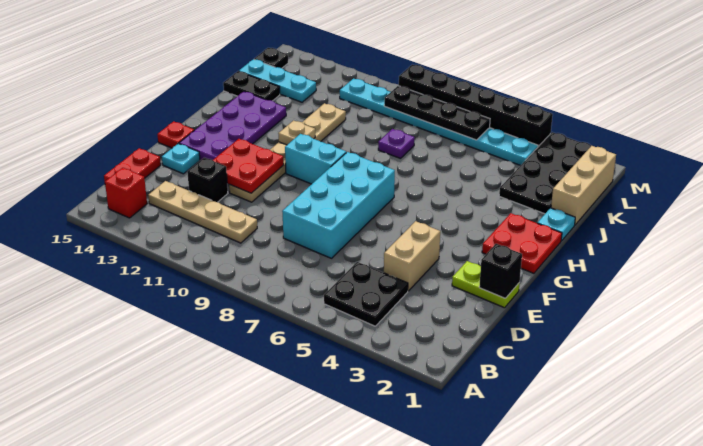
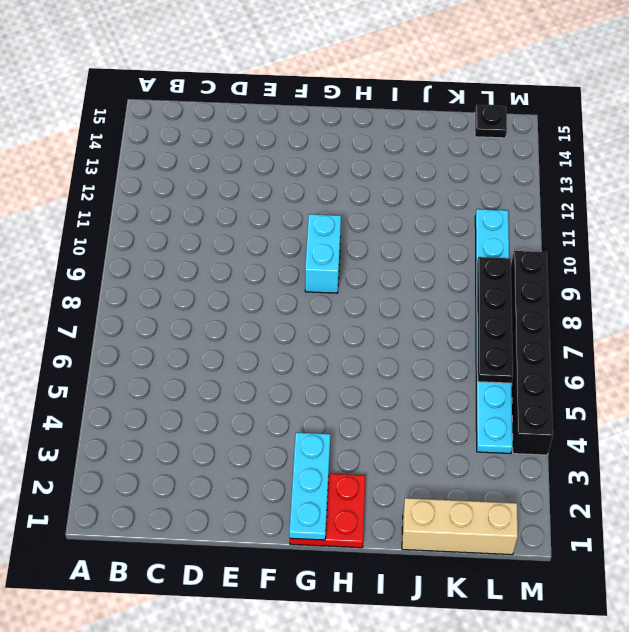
cyan plate G1:G3 level 2 -> cyan plate K13:K15 level 1
none -> black plate B4:C5 level 1
none -> red brick B14 level 1
none -> tan plate C10:C13 level 1

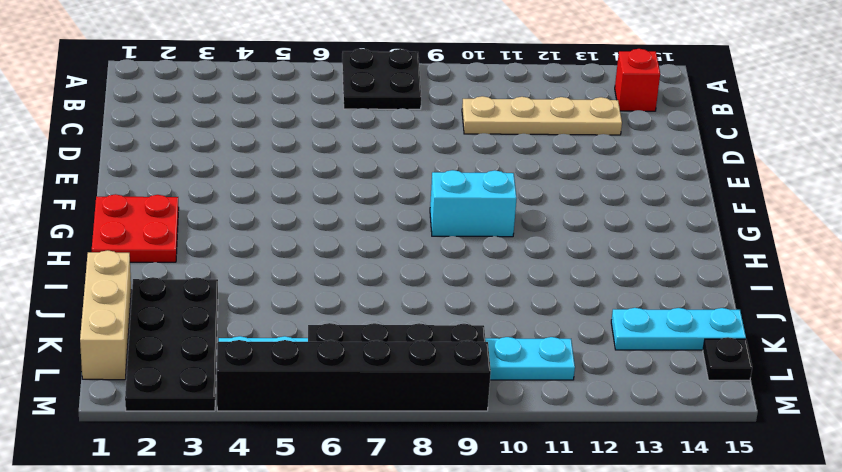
black plate A7:B8 level 1 -> black plate B4:C5 level 1
none -> red plate C15:D15 level 1
none -> tan brick D4:E4 level 1
none -> cyan brick D7:G8 level 1

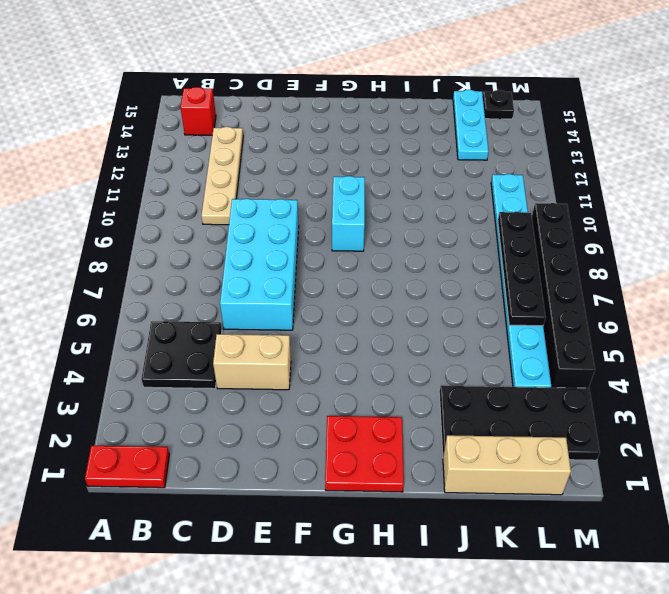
red plate A1:B1 level 1 -> red plate C15:D15 level 1
cyan brick D6:E9 level 1 -> cyan brick D7:G8 level 1
none -> black brick D12 level 1
none -> lime plate E1:E2 level 1
none -> tan plate E11:J11 level 1

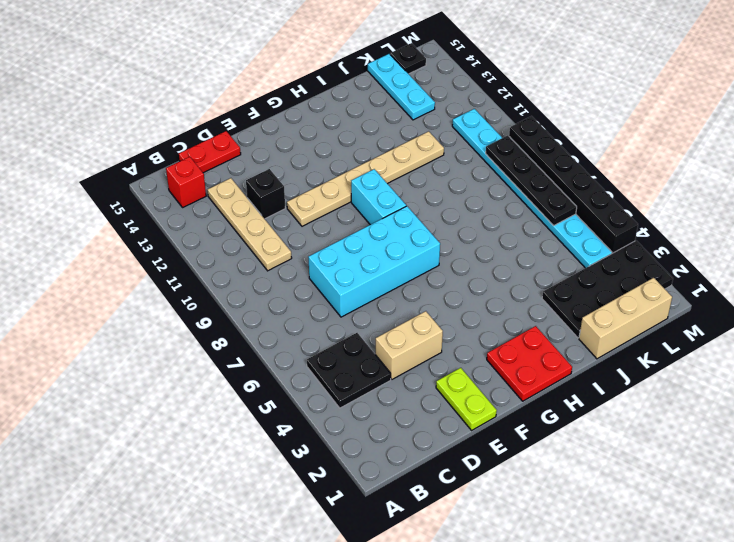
none -> cyan plate E14 level 1
none -> purple plate F13:I14 level 1
none -> red plate F15 level 1

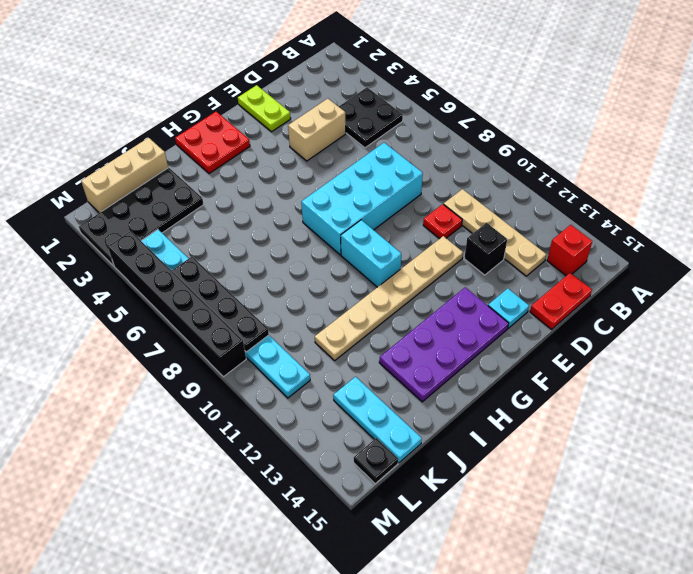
red plate D10 level 1 -> red plate F15 level 1
none -> cyan plate I1 level 1
none -> purple plate J8 level 1
none -> black plate J14:J15 level 1

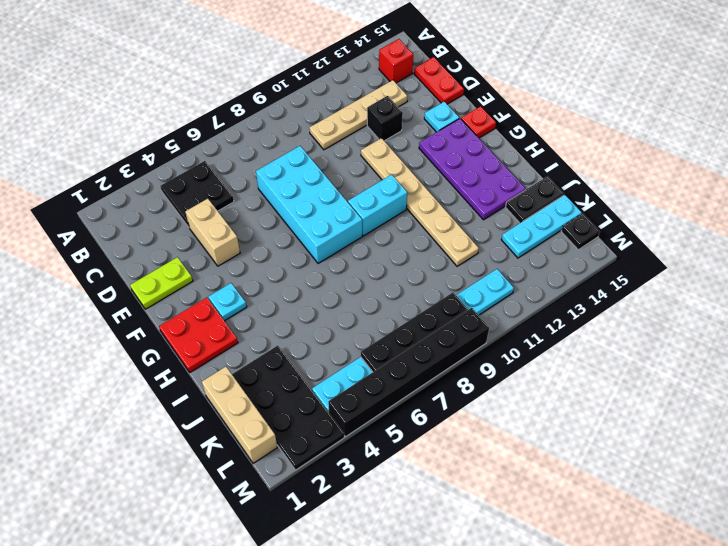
cyan plate G3 level 1 -> cyan plate I1 level 1
none -> purple plate J8 level 1
none -> black brick E1 level 2
none -> red plate E11:F12 level 2

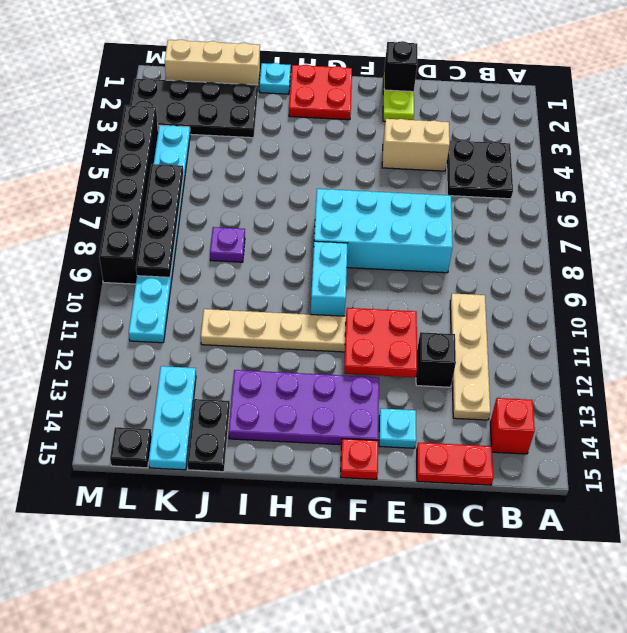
none -> tan plate H11 level 2

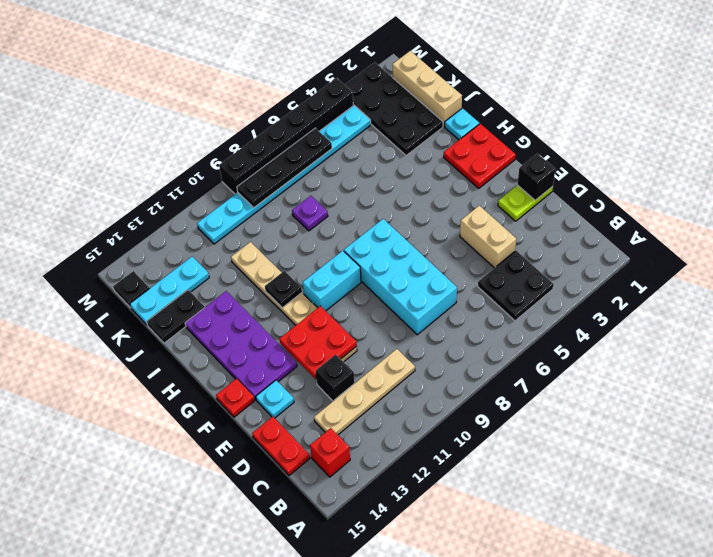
black plate H11 level 2 -> tan plate H11 level 2

